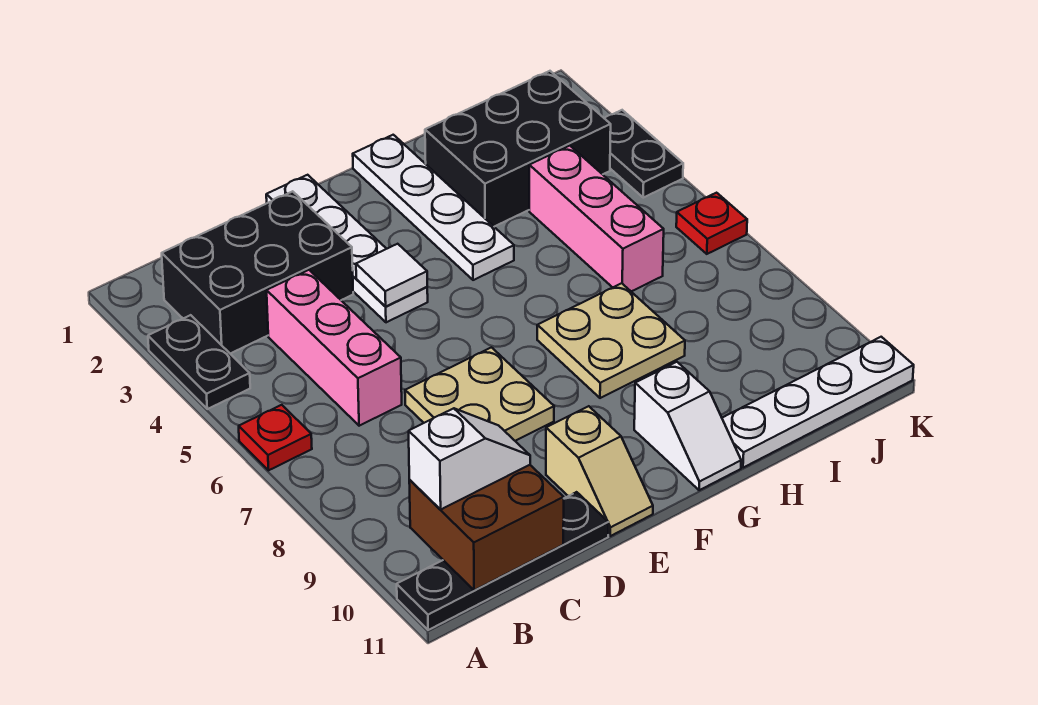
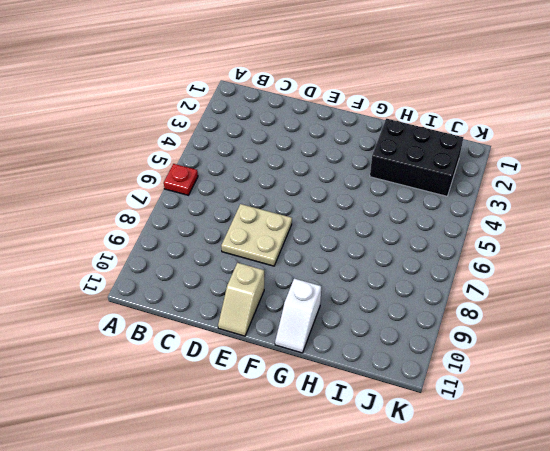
none -> black plate A3:A4 level 1
none -> black plate A11:D11 level 1
none -> black brick B2:D3 level 1

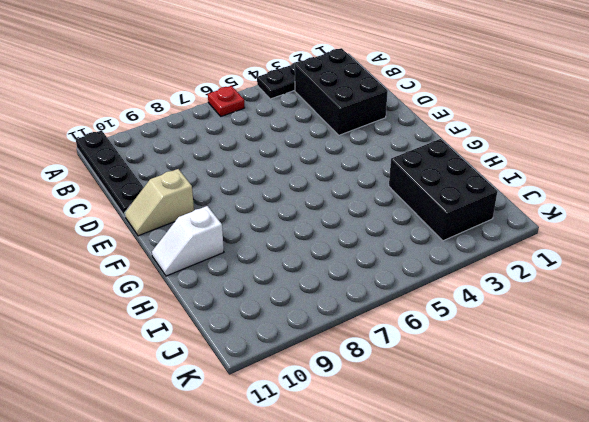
none -> pink brick C4:C6 level 1
none -> tan plate D7:E8 level 1
none -> white plate E1:E4 level 1

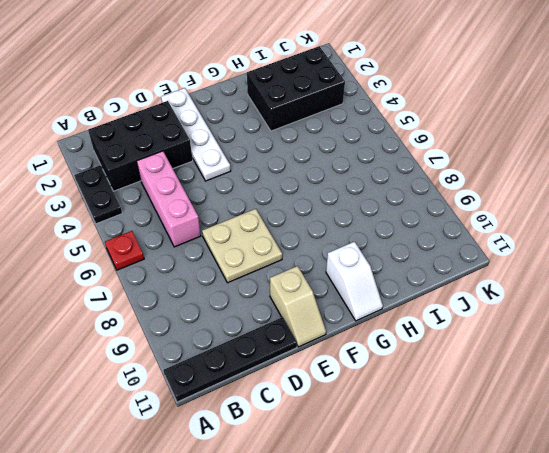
none -> white plate G1:G4 level 1
none -> tan plate G7:H8 level 1
none -> white plate H11:K11 level 1

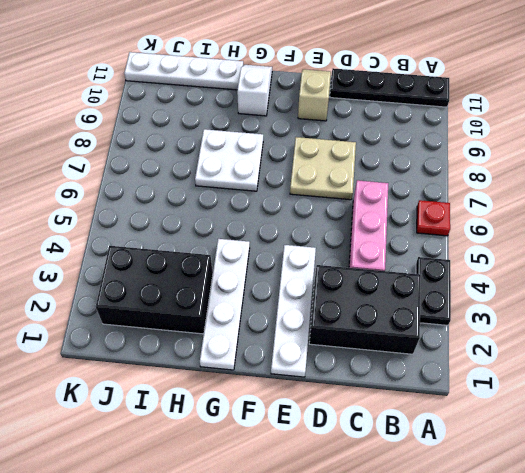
white plate G7:H8 level 1 -> tan plate G7:H8 level 1
none -> pink brick I4:I6 level 1
none -> black plate K3:K4 level 1
none -> red plate K6 level 1

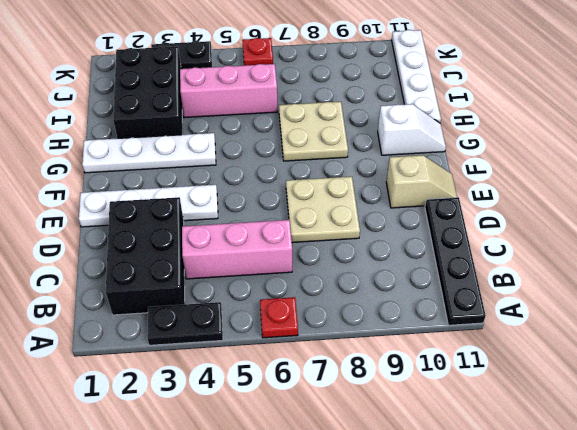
none -> brown brick B10:C11 level 2
none -> white tile E4 level 2
none -> white slope B10:C10 level 3 top B

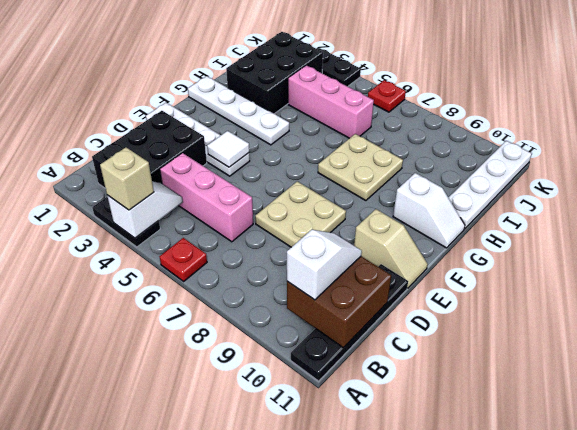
white slope A4:B4 level 2 top A -> none
tan brick A4 level 3 -> none

